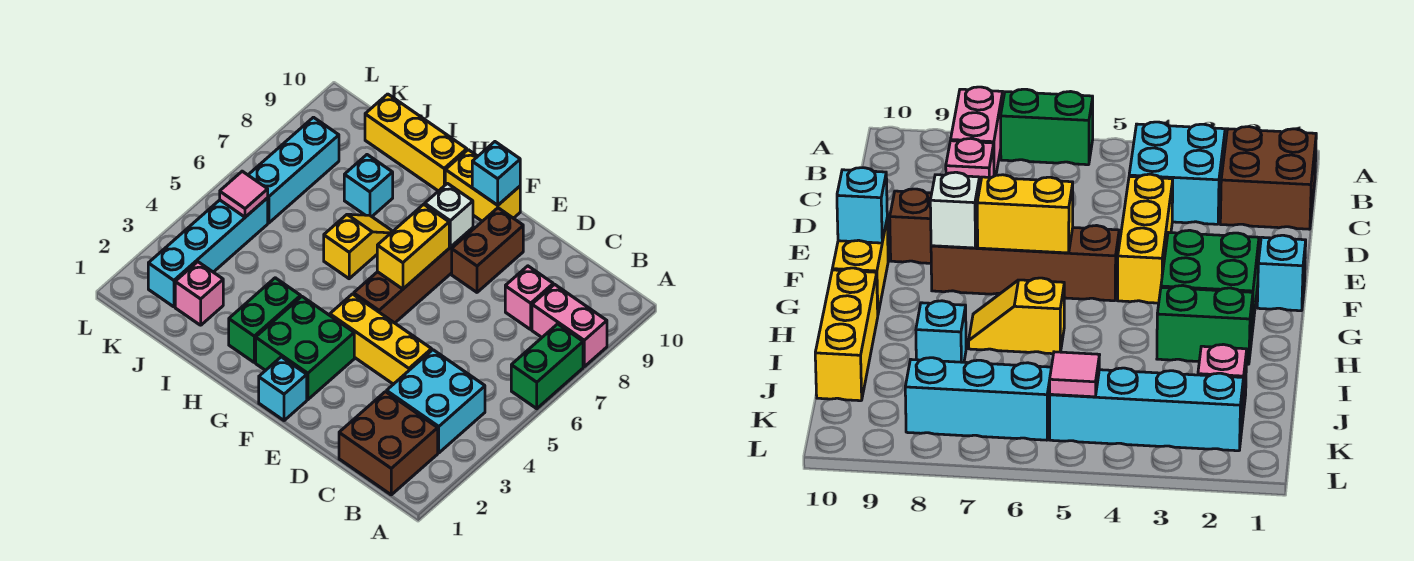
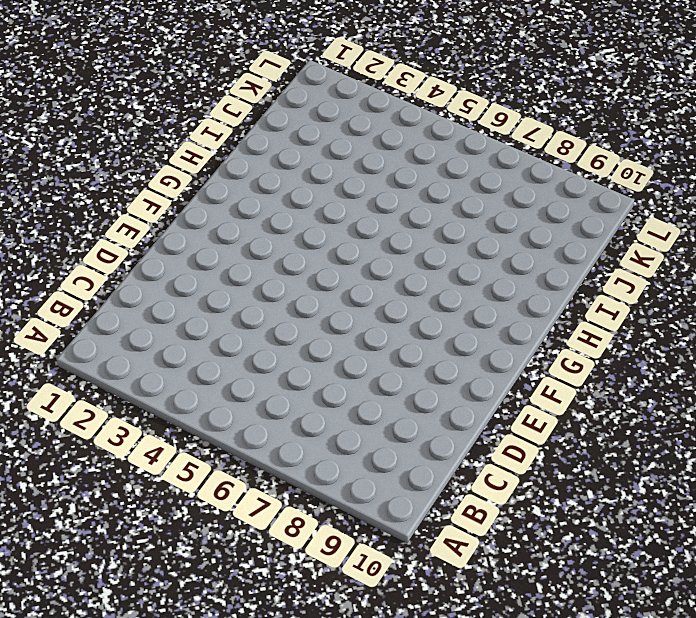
none -> green brick A6:A7 level 1
none -> pink brick A8:B8 level 1
none -> brown brick B1:C2 level 1

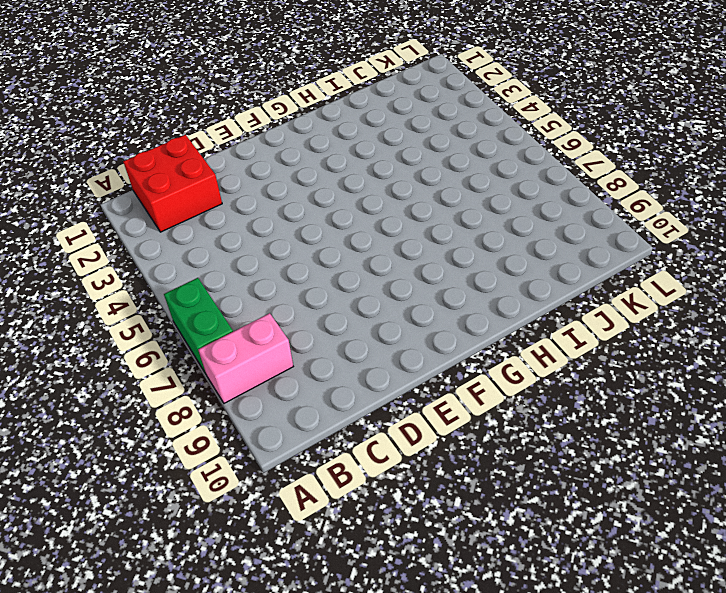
red brick B1:C2 level 1 -> brown brick B1:C2 level 1
none -> cyan brick B3:C4 level 1
none -> pink brick C8 level 1
none -> yellow brick D4:F4 level 1

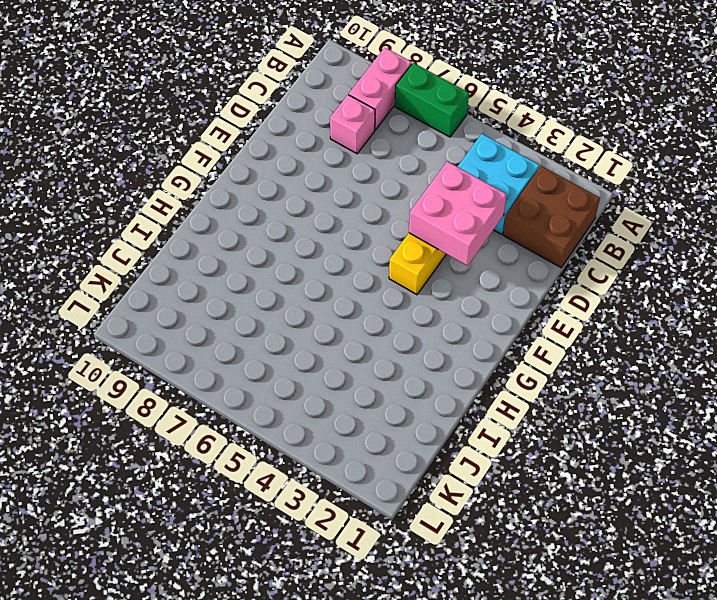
pink brick D3:E4 level 2 -> none
none -> brown brick E8:E9 level 1
none -> cyan brick F1 level 1
none -> green brick F2:G3 level 1

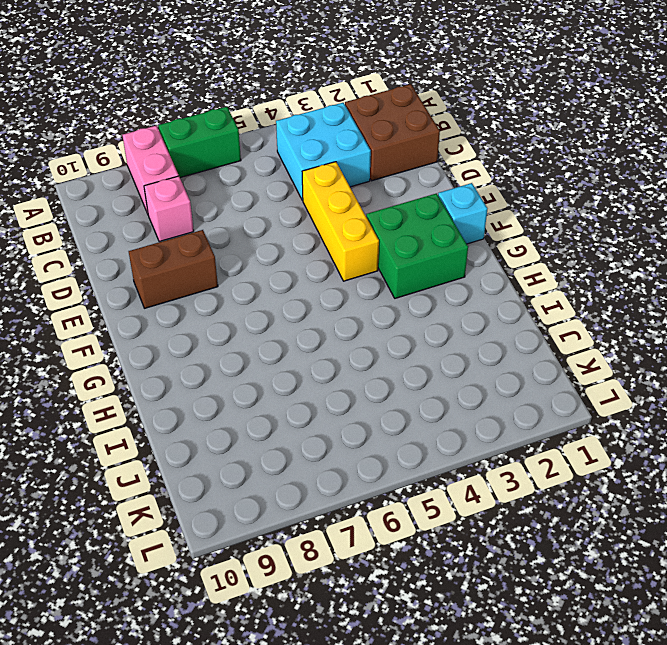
none -> brown brick F5:F8 level 1
none -> yellow brick F10:G10 level 1
none -> green brick H2:H3 level 1

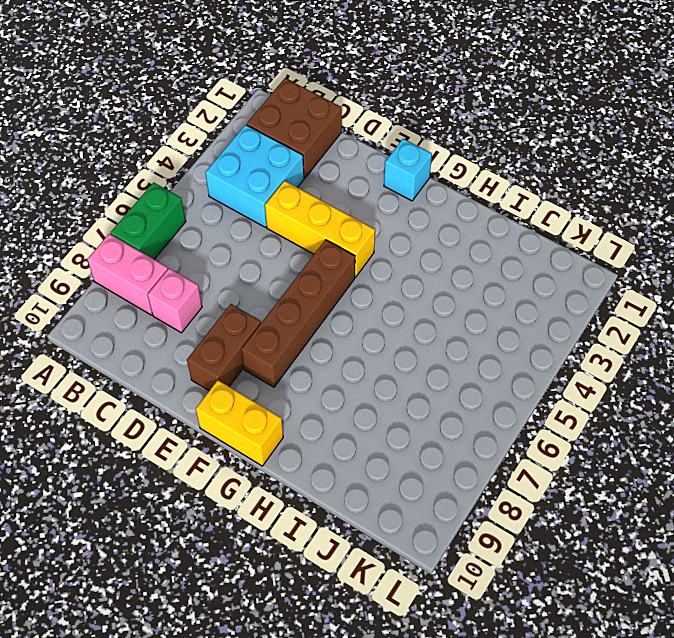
none -> green brick F2:G3 level 1
none -> green brick H2:H3 level 1
none -> yellow slope H6:H7 level 1 top 6

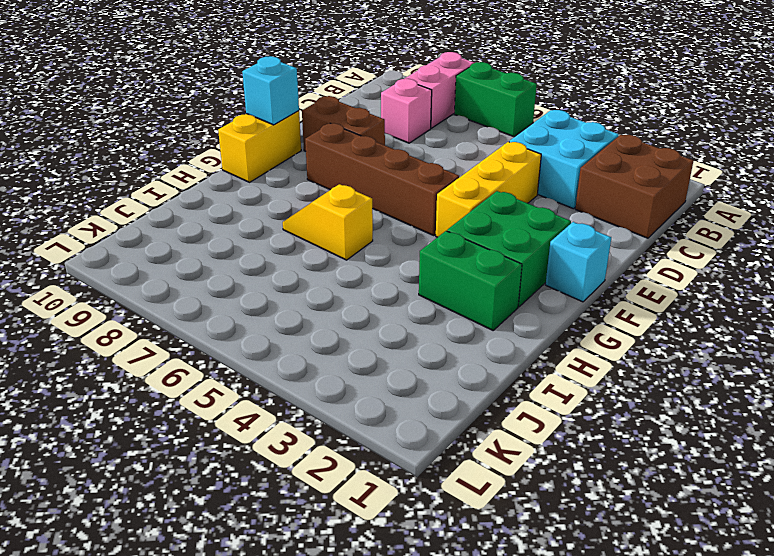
none -> yellow brick H10:J10 level 1
none -> cyan brick I8 level 1
none -> pink brick J2 level 1

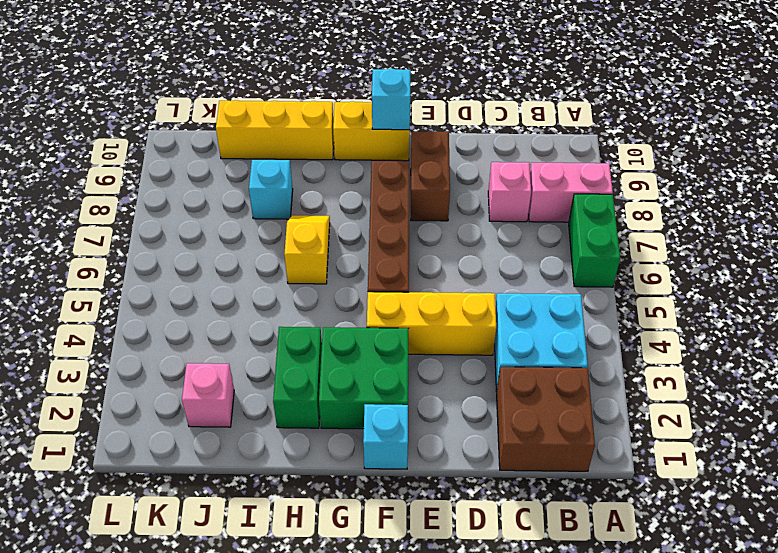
none -> cyan brick K2:K5 level 1
none -> cyan brick K6:K8 level 1
none -> yellow brick F6:F7 level 2

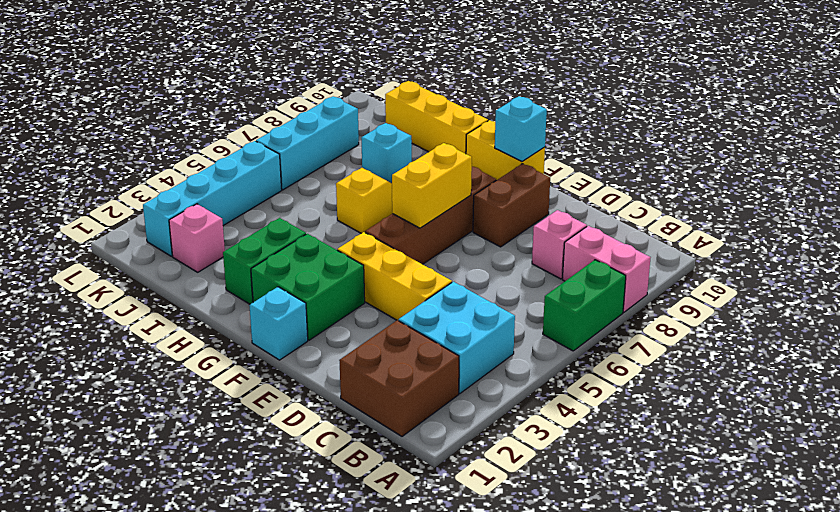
none -> white brick F8 level 2
none -> pink tile K5 level 2

